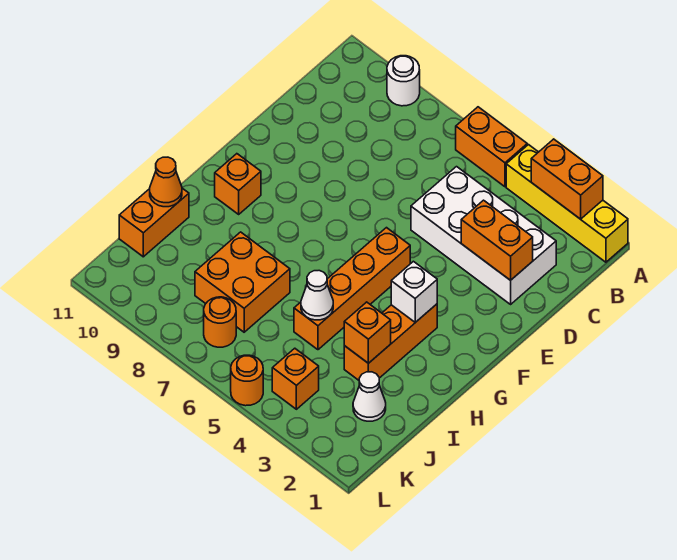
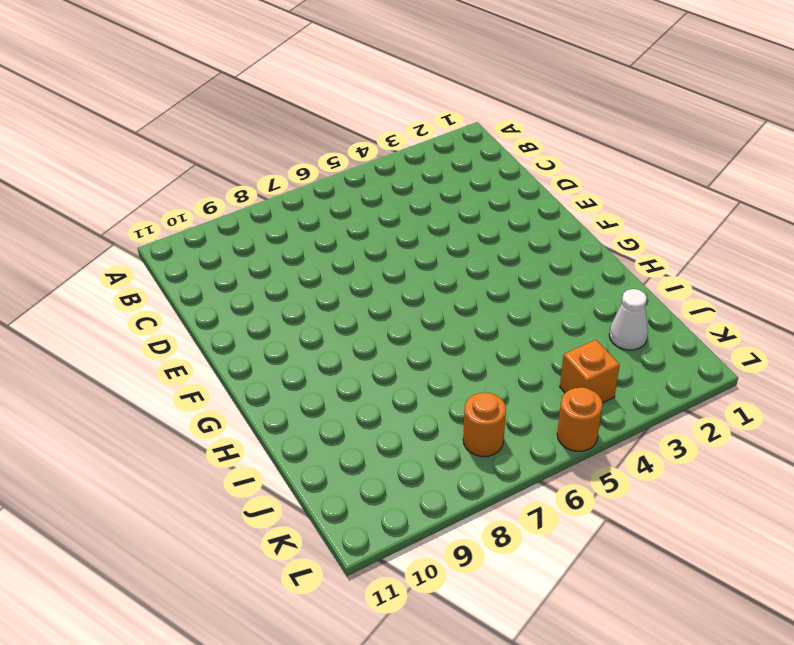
none -> yellow brick A1:A4 level 1
none -> orange brick A5:A6 level 1
none -> white round brick A9 level 1

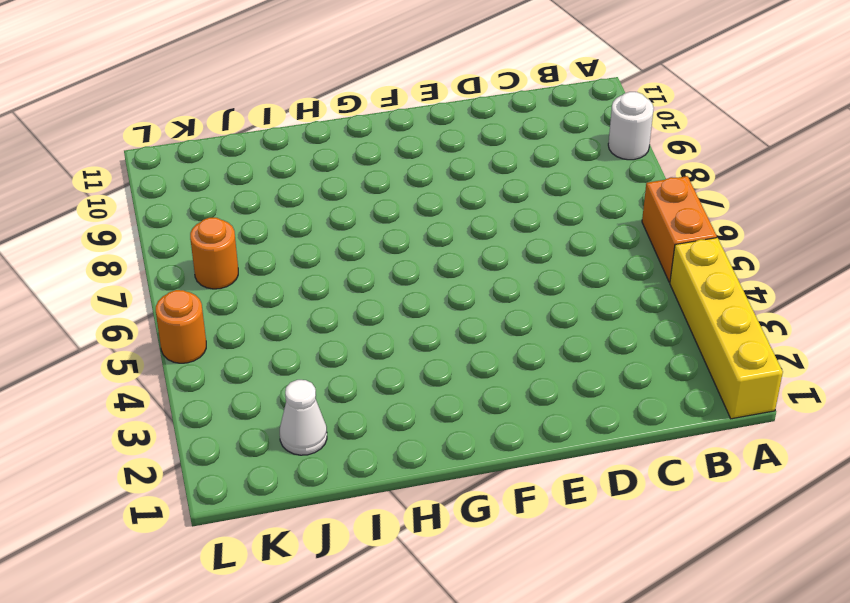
none -> white brick C2:D5 level 1
none -> orange brick F5:I5 level 1
none -> orange brick G3:I3 level 1

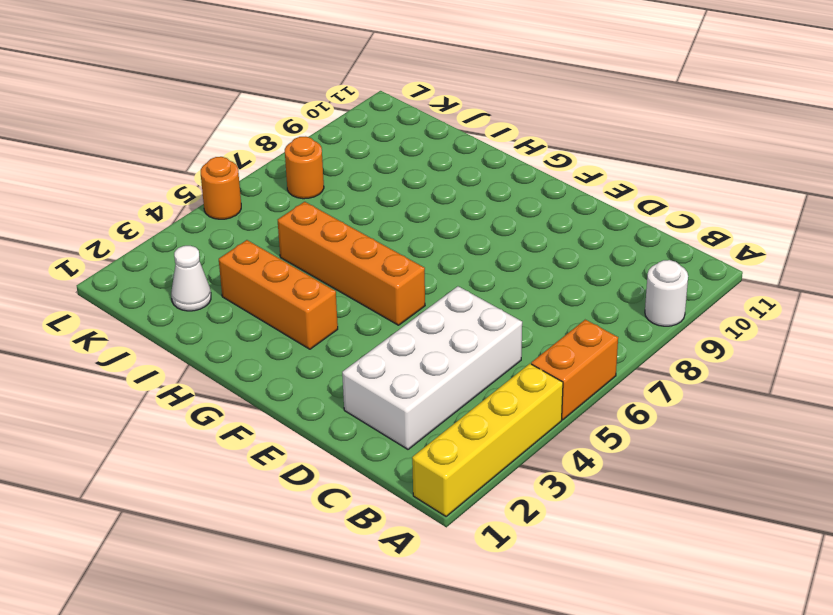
none -> orange brick G10 level 1
none -> orange brick I7:J8 level 1
none -> orange brick I11:J11 level 1

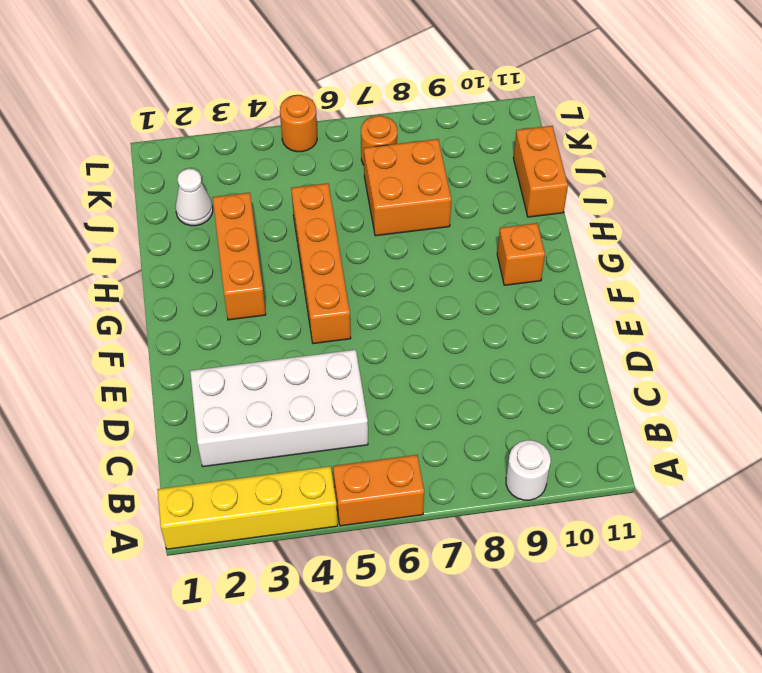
none -> orange brick K4 level 1
none -> orange brick A2:A3 level 2
none -> orange brick D2:D3 level 2

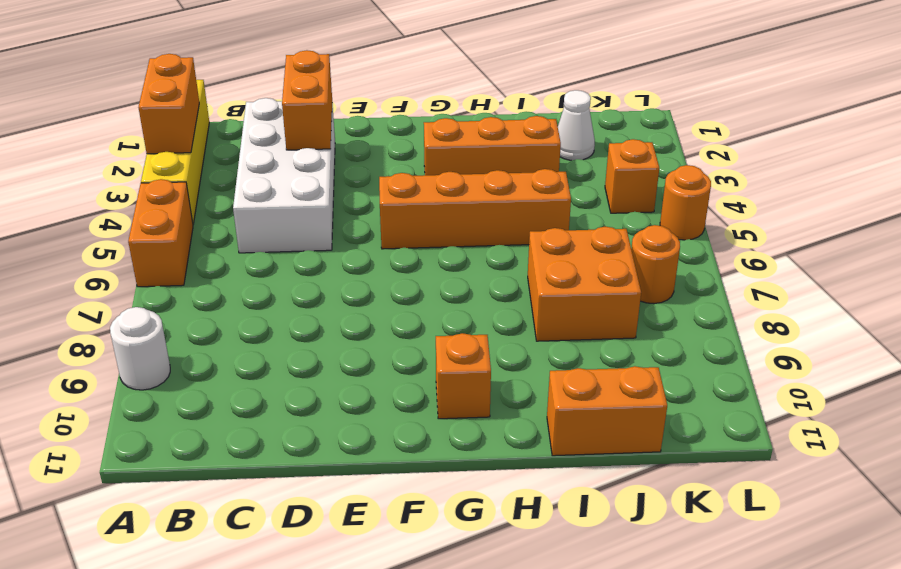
none -> white brick G3 level 2
none -> orange brick I3 level 2
none -> white cone I5 level 2

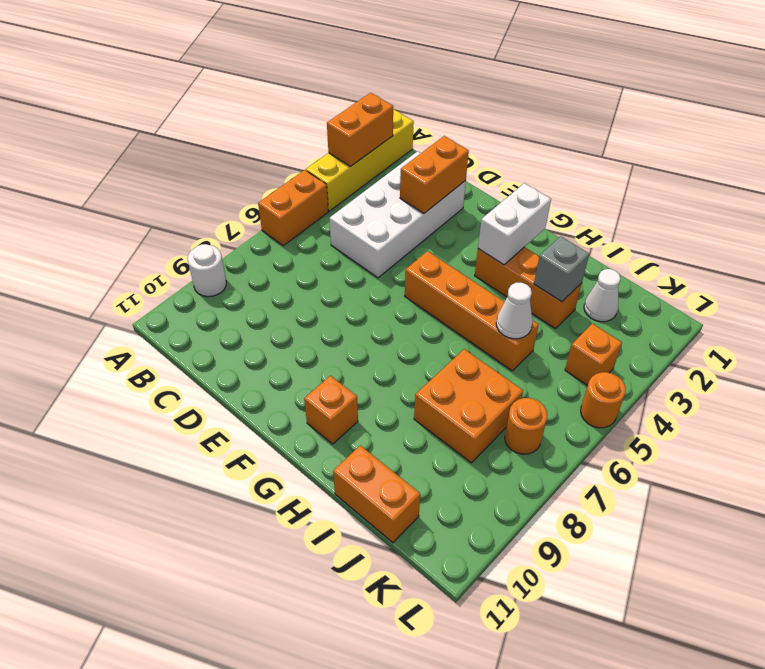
white brick G2:G3 level 2 -> white brick G3 level 2
grey brick I3 level 2 -> orange brick I3 level 2
none -> orange cone I11 level 2

